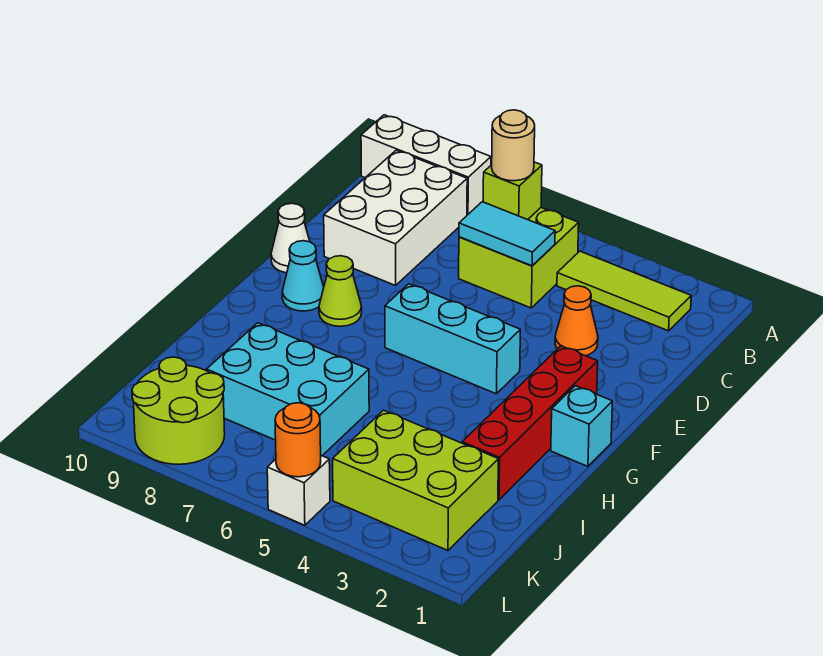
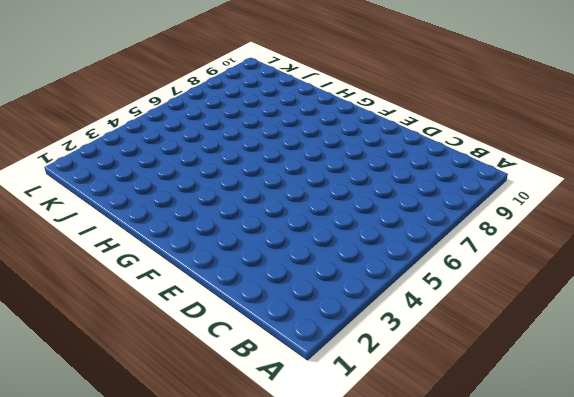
none -> white brick A8:A10 level 1
none -> lime tile B2:B4 level 1
none -> lime brick B5:C6 level 1

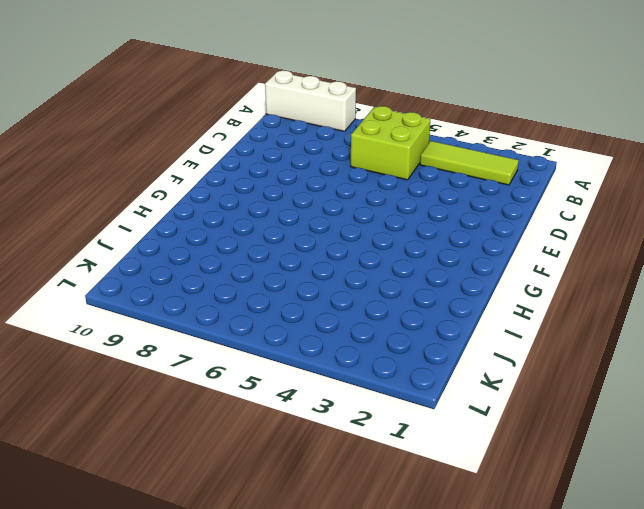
none -> white brick B8:D9 level 1
none -> orange cone D3 level 1
none -> white cone E10 level 1

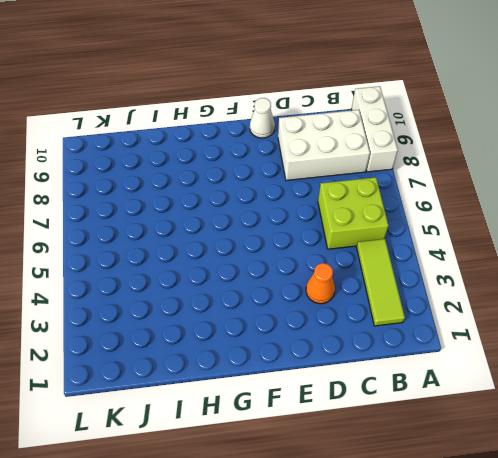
none -> red brick F2:I2 level 1
none -> cyan brick F4:F6 level 1
none -> lime cone F8 level 1

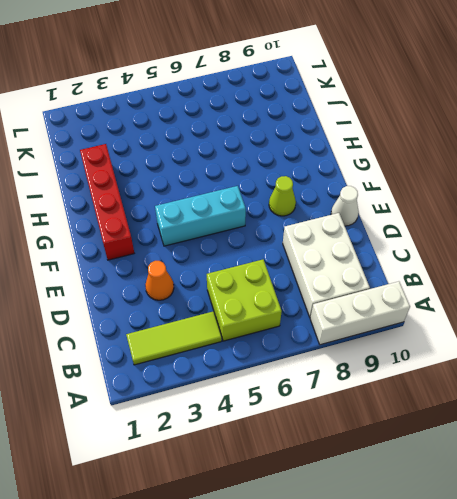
none -> cyan cone F9 level 1
none -> cyan brick G1 level 1
none -> cyan brick I6:J8 level 1

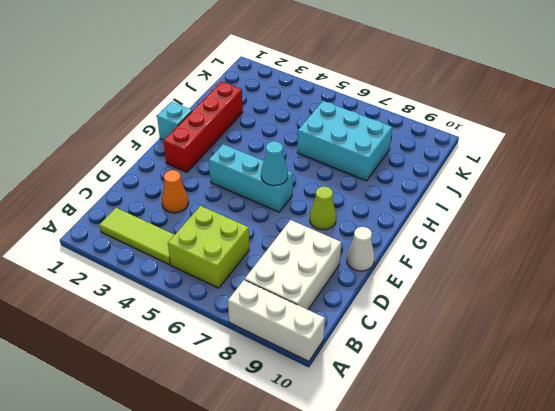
cyan cone F6 level 2 -> cyan cone F9 level 1
none -> lime brick J2:K4 level 1
none -> lime round brick K8:L9 level 1
none -> white brick L5 level 1

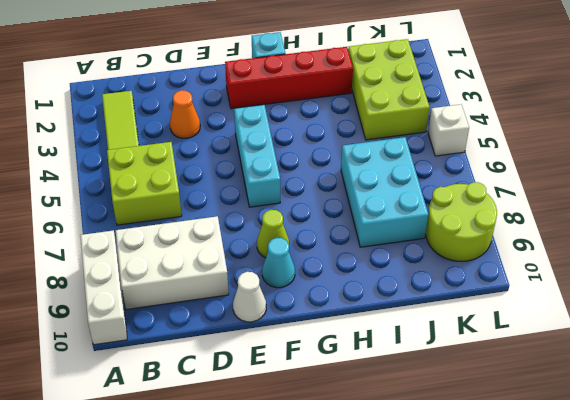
none -> lime brick B6 level 2
none -> cyan tile C5:C6 level 2
none -> orange round brick L5 level 2

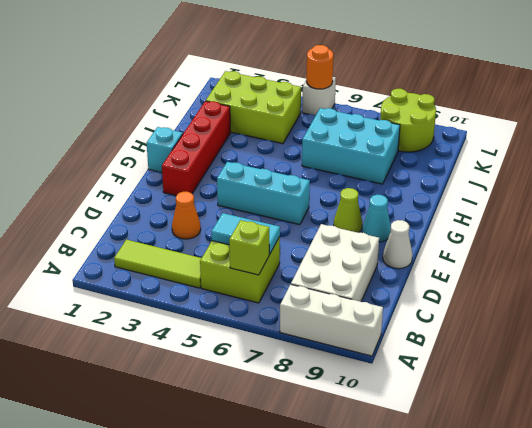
none -> tan round brick B6 level 3

